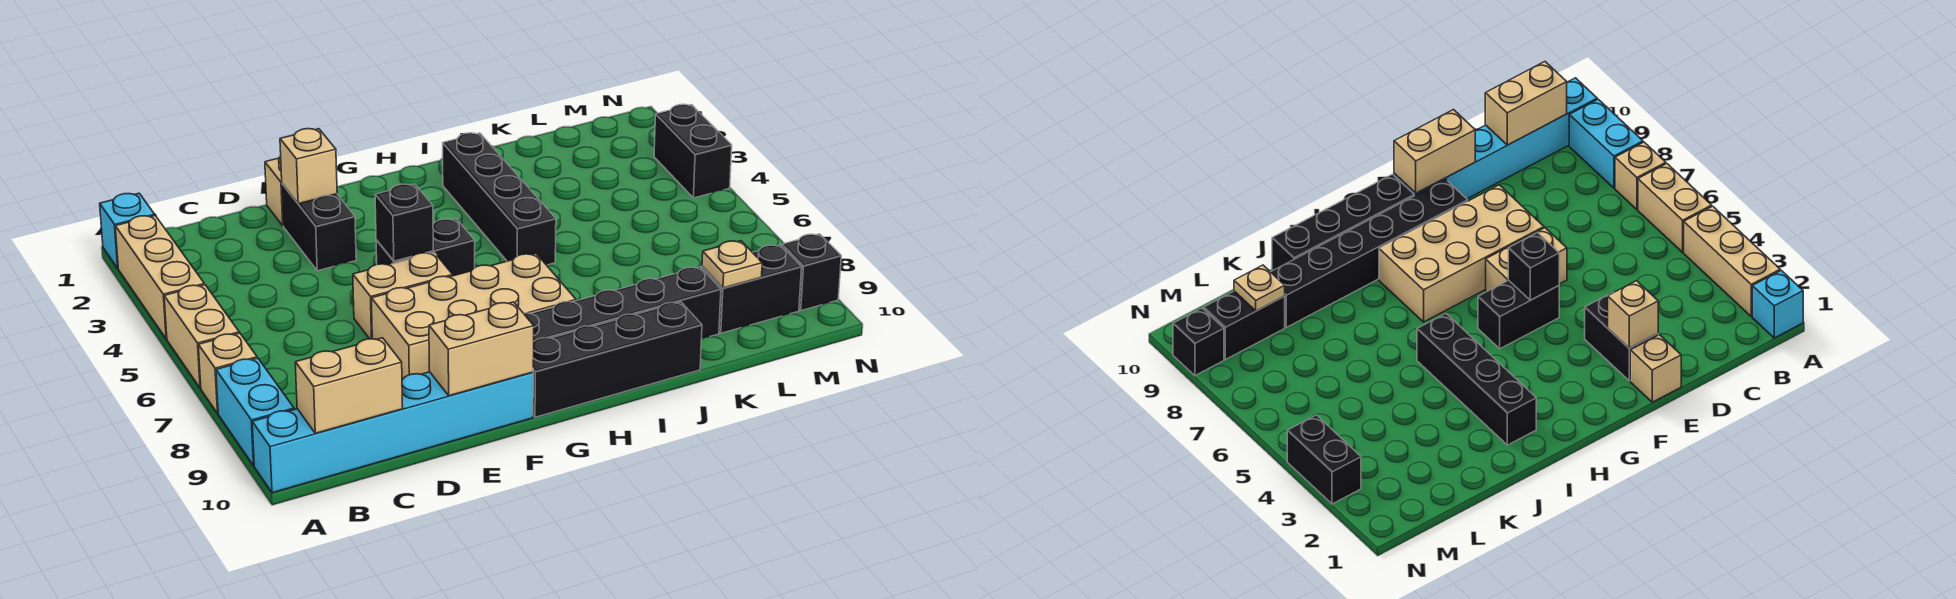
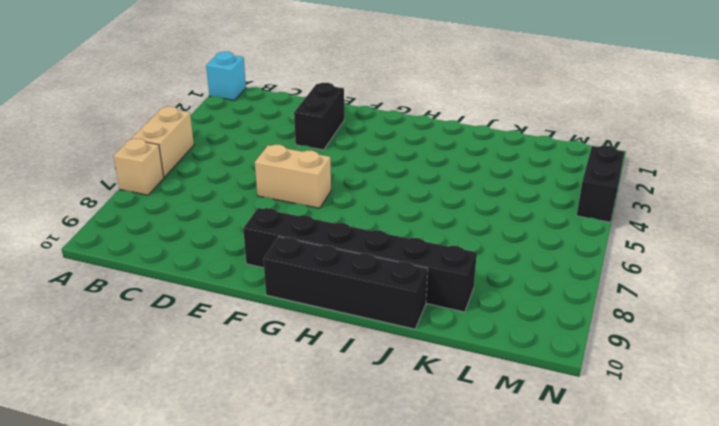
none -> tan brick A2:A4 level 1
none -> cyan brick A8:A9 level 1
none -> cyan brick A10:F10 level 1

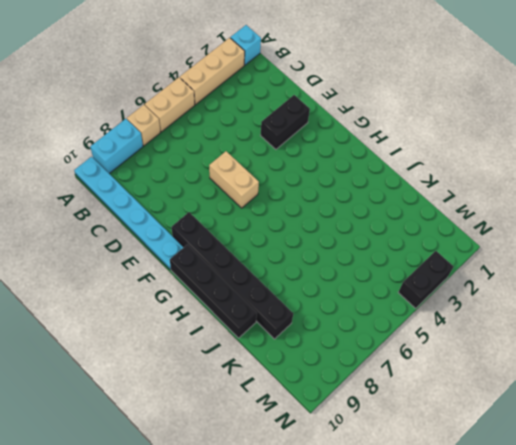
cyan plate A10:F10 level 1 -> cyan brick A10:F10 level 1
none -> tan brick E1 level 1
none -> tan brick E7:H8 level 1
none -> black brick F5:G5 level 1

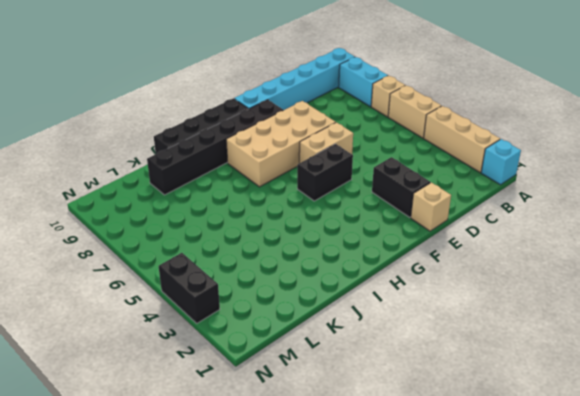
none -> black brick I2:I5 level 1
none -> black brick L9:M9 level 1
none -> black brick N9 level 1

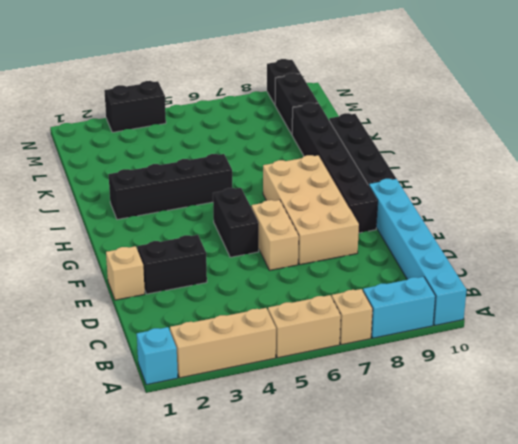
none -> tan brick B10:C10 level 2
none -> tan brick E2 level 2
none -> tan brick E10:F10 level 2

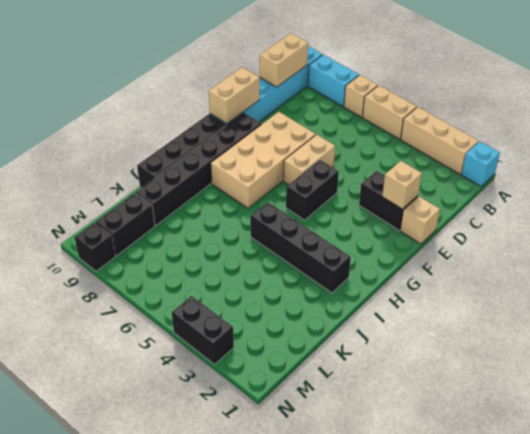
none -> black brick F5 level 2
none -> tan plate L9 level 2

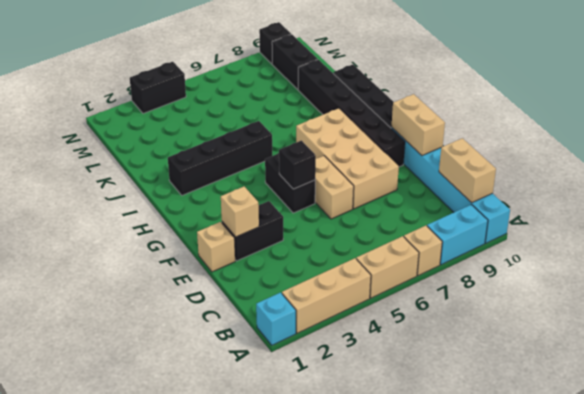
none -> tan plate L9 level 2

